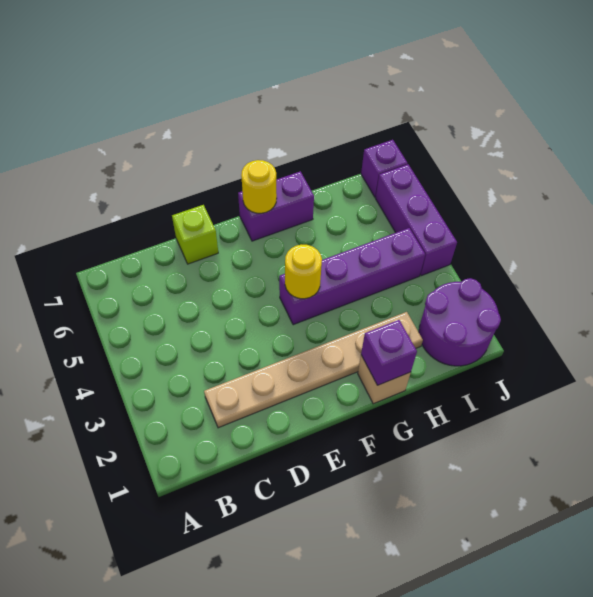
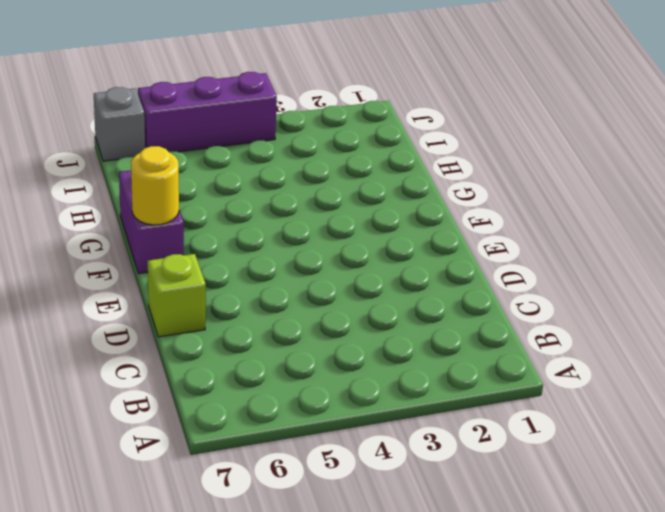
grey brick J7 level 1 -> purple brick J7 level 1
none -> tan plate C2:H2 level 1
none -> purple brick F4:I4 level 1

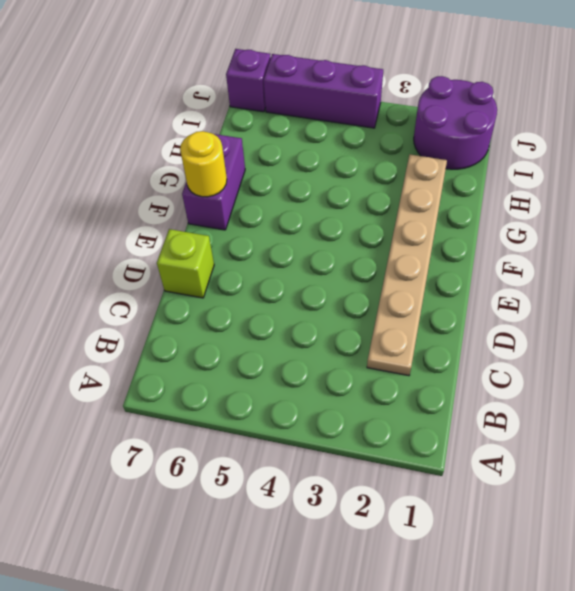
none -> purple brick F4:I4 level 1
none -> tan brick G1 level 1

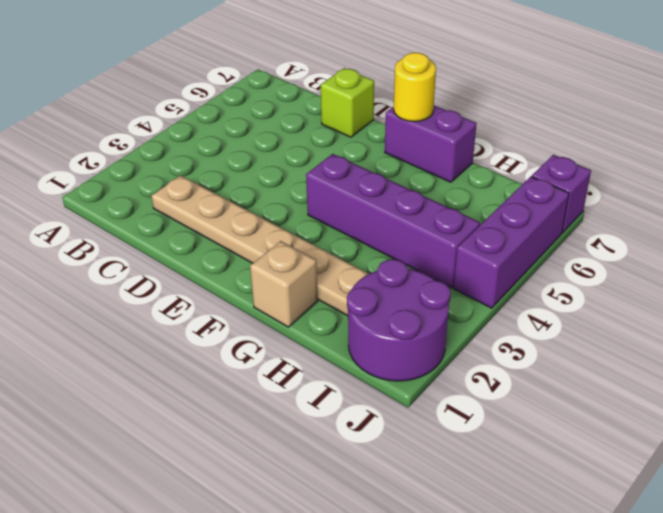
none -> yellow round brick F4 level 2
none -> purple brick G1 level 2

